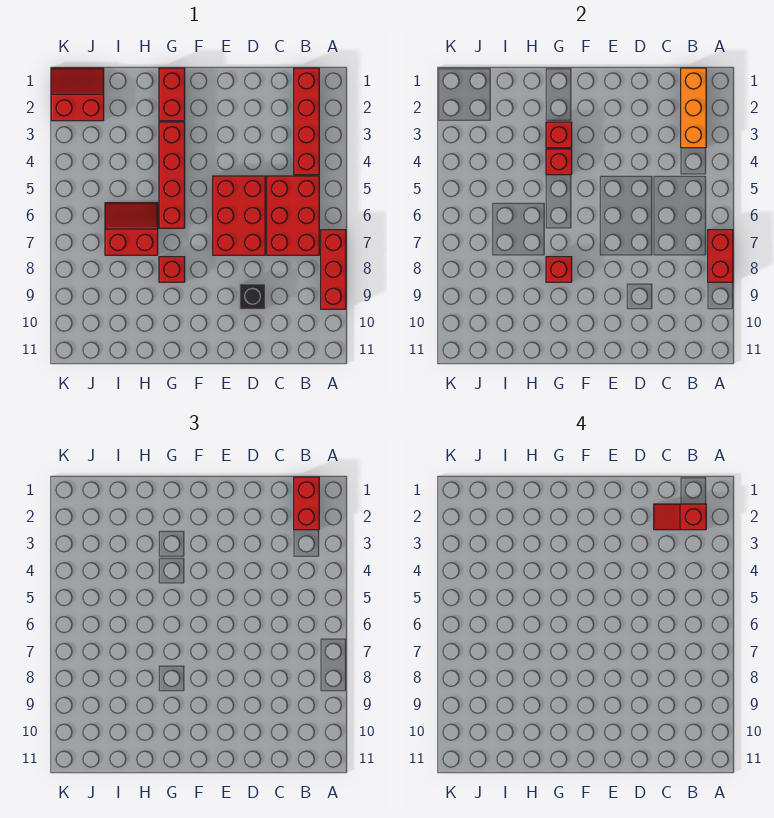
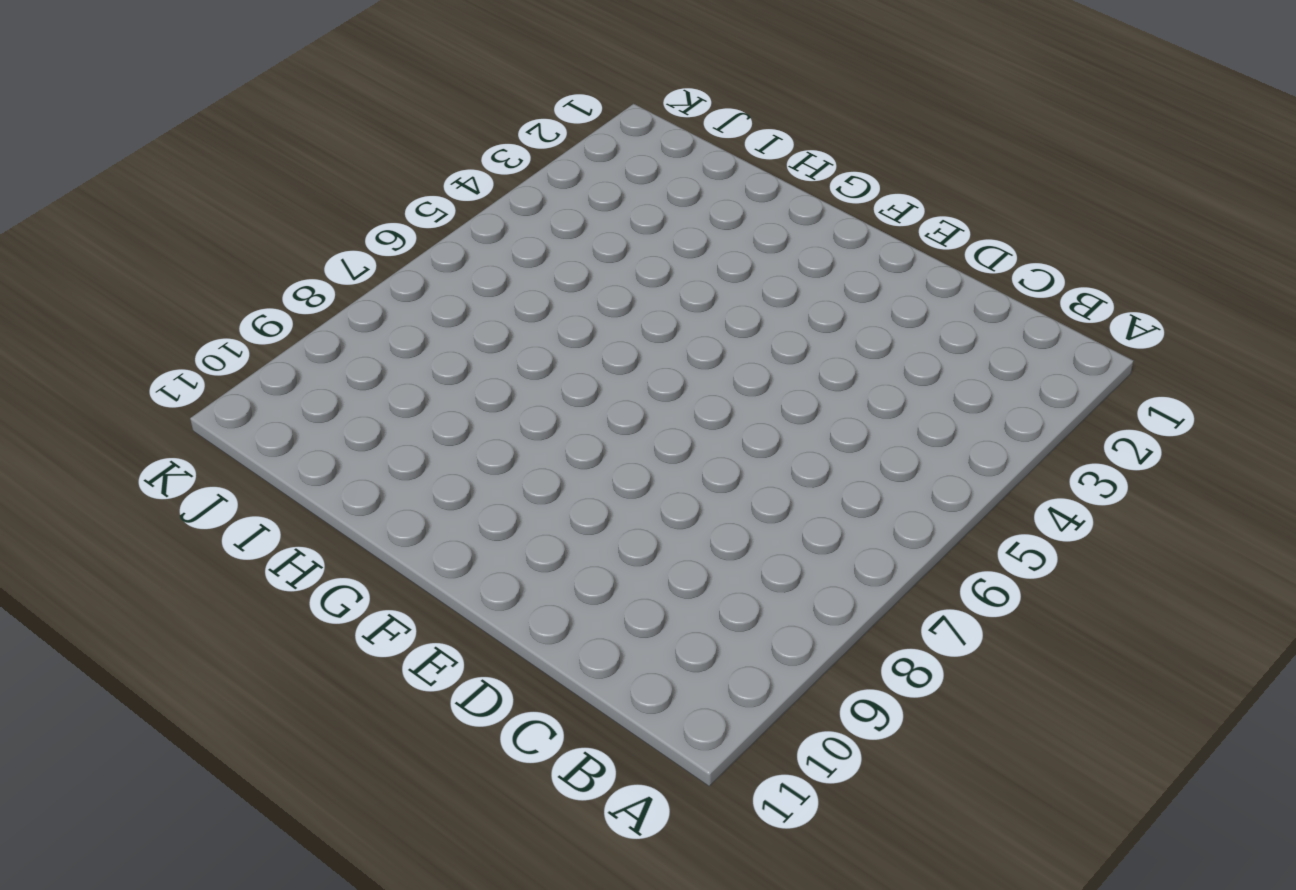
none -> red brick A7:A9 level 1
none -> red brick B1:B4 level 1
none -> red brick B5:C7 level 1

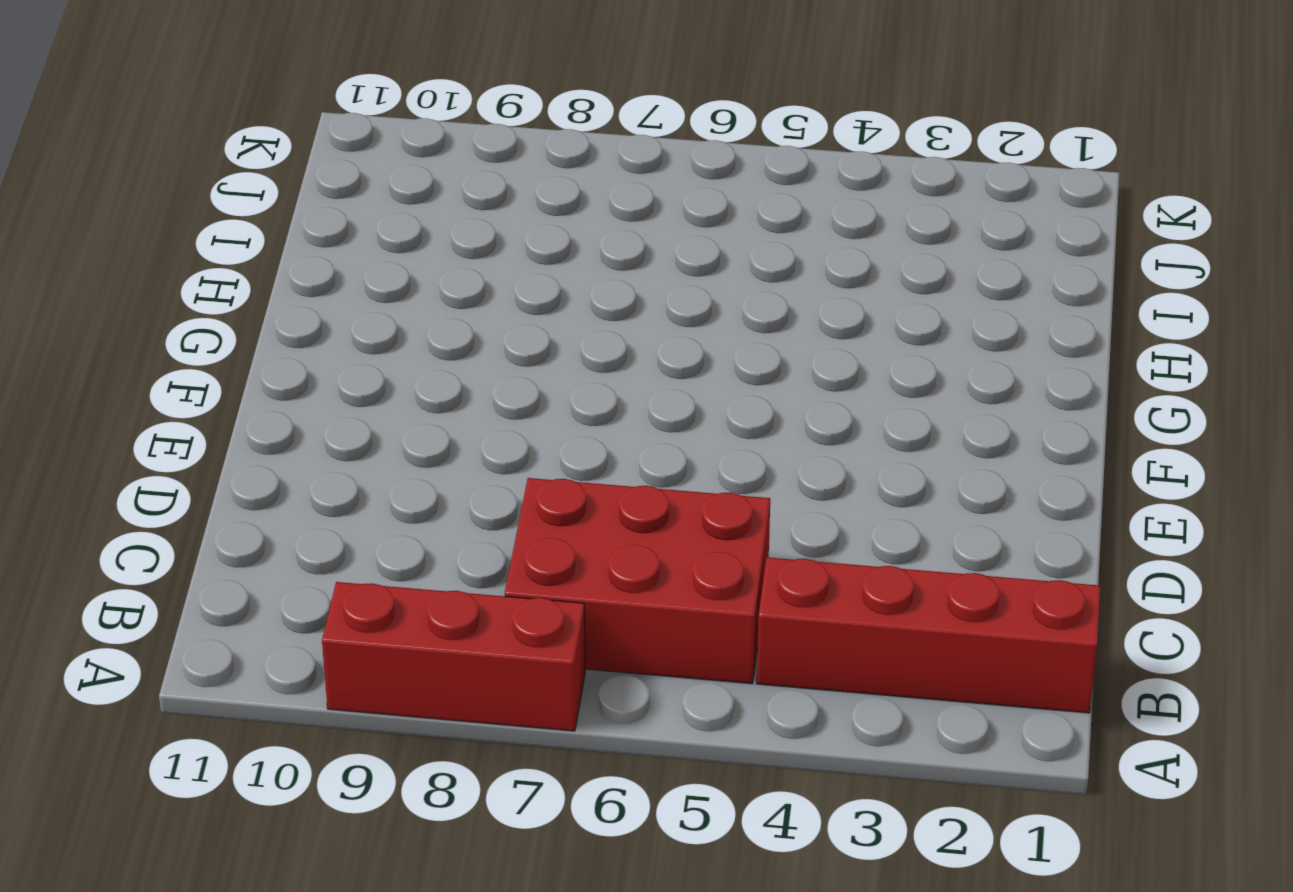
none -> red brick D5:E7 level 1
none -> black brick D9 level 1
none -> red brick G1:G2 level 1

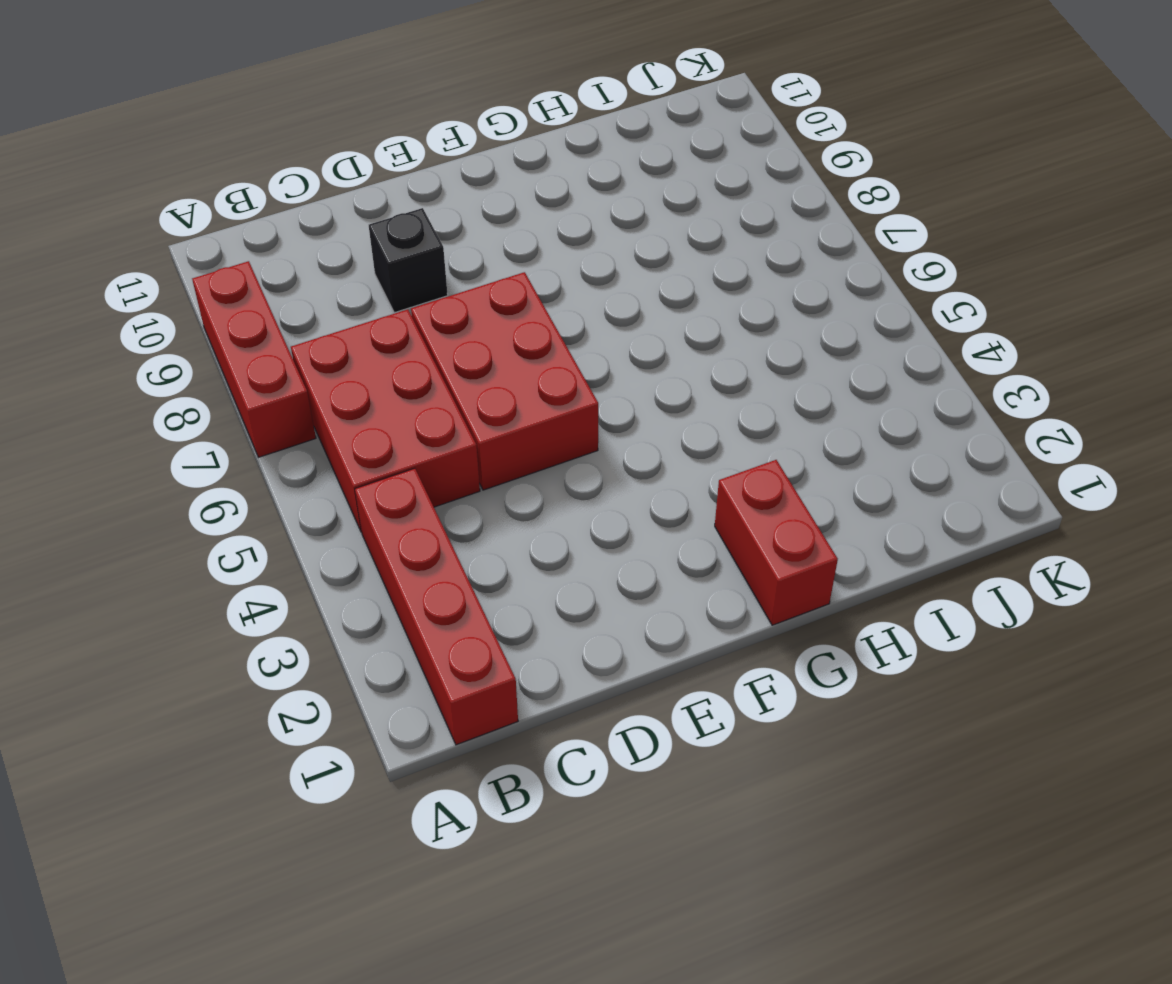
none -> red brick G3:G6 level 1
none -> red brick G8 level 1
none -> red slope H6:I7 level 1 top 7

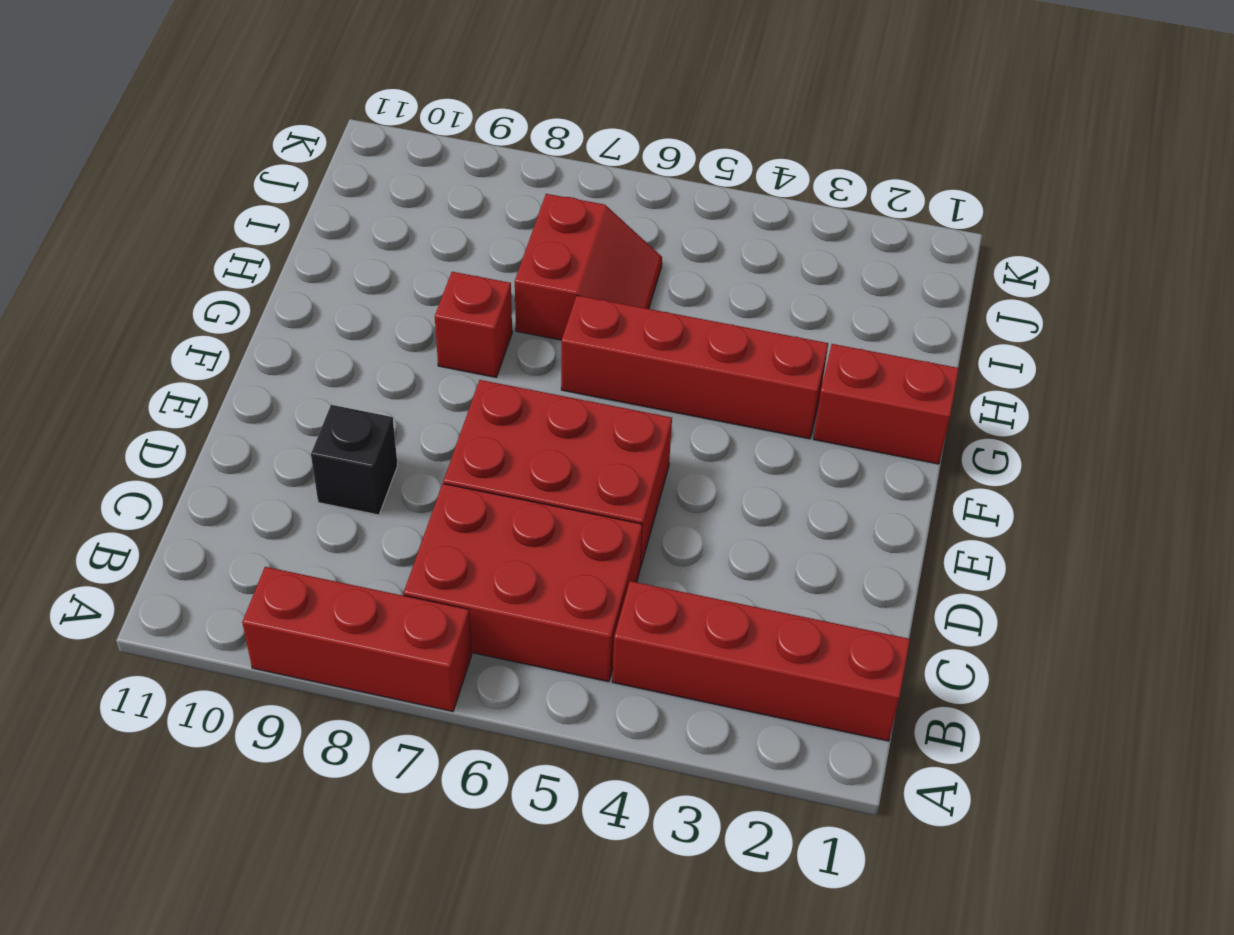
none -> red slope J1:K2 level 1 top 2
none -> red brick A7:A8 level 2
none -> orange brick B1:B3 level 2

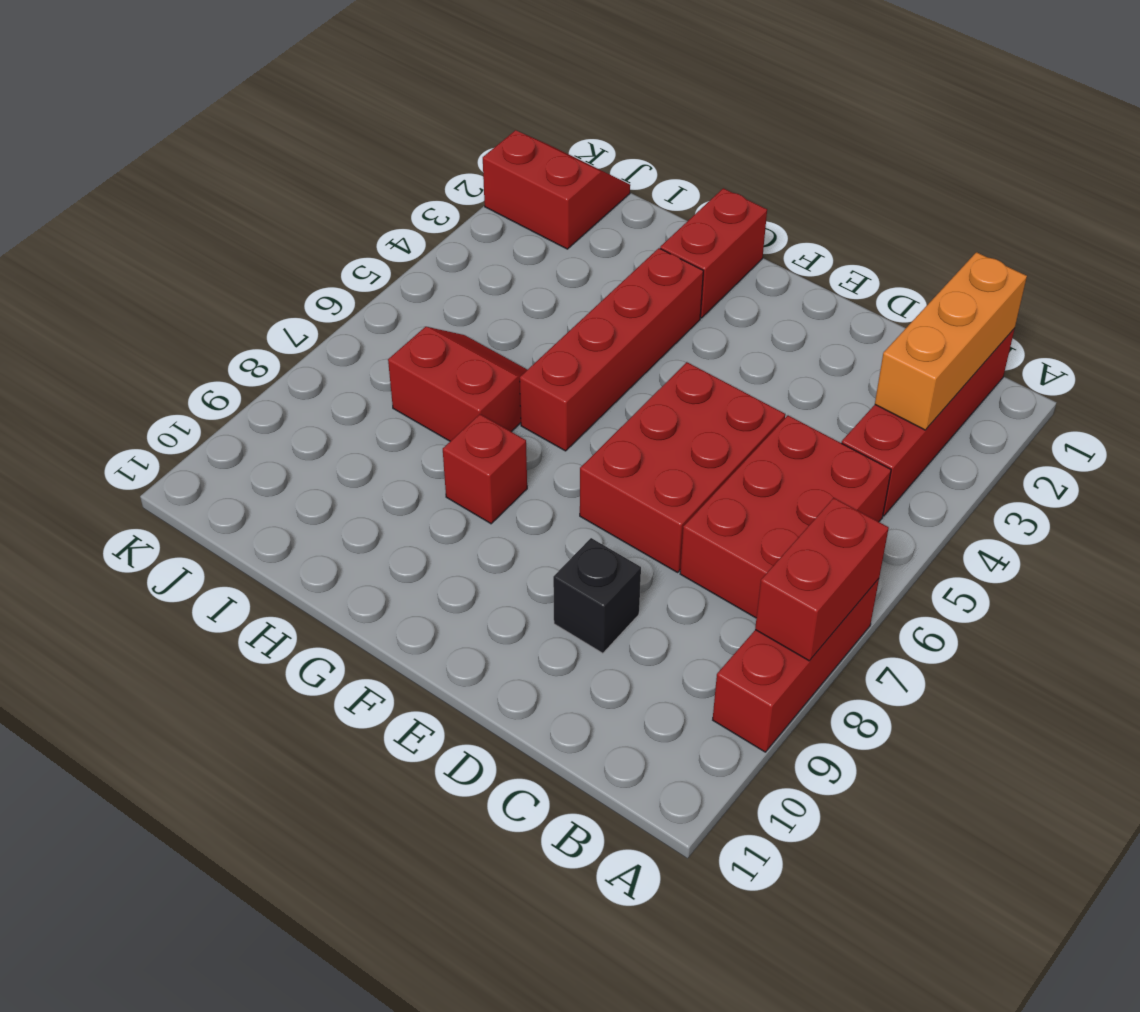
none -> red brick G3 level 2
none -> red brick G4 level 2
none -> red brick G8 level 2

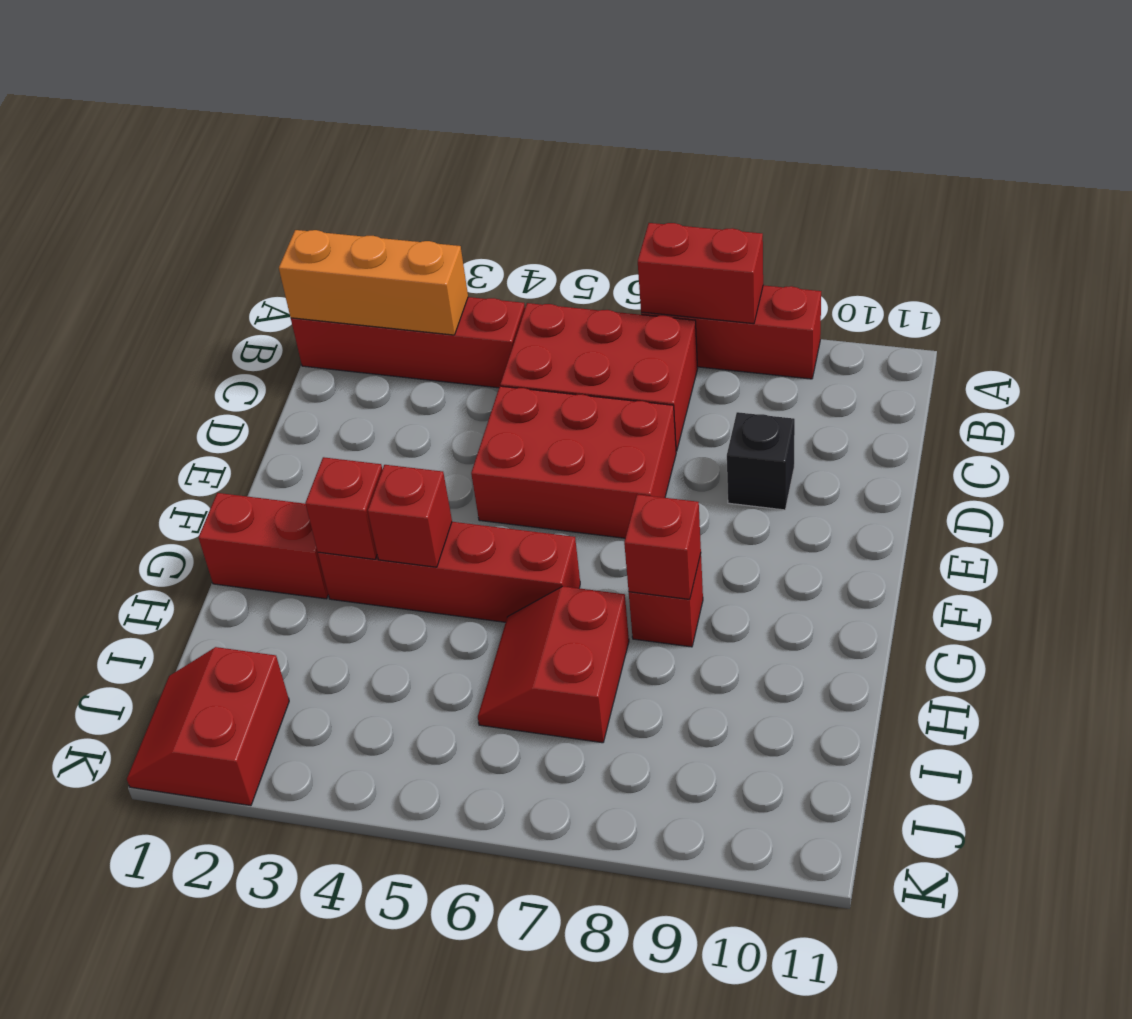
none -> red brick B1:B2 level 3
none -> red slope B2:C2 level 4 top B

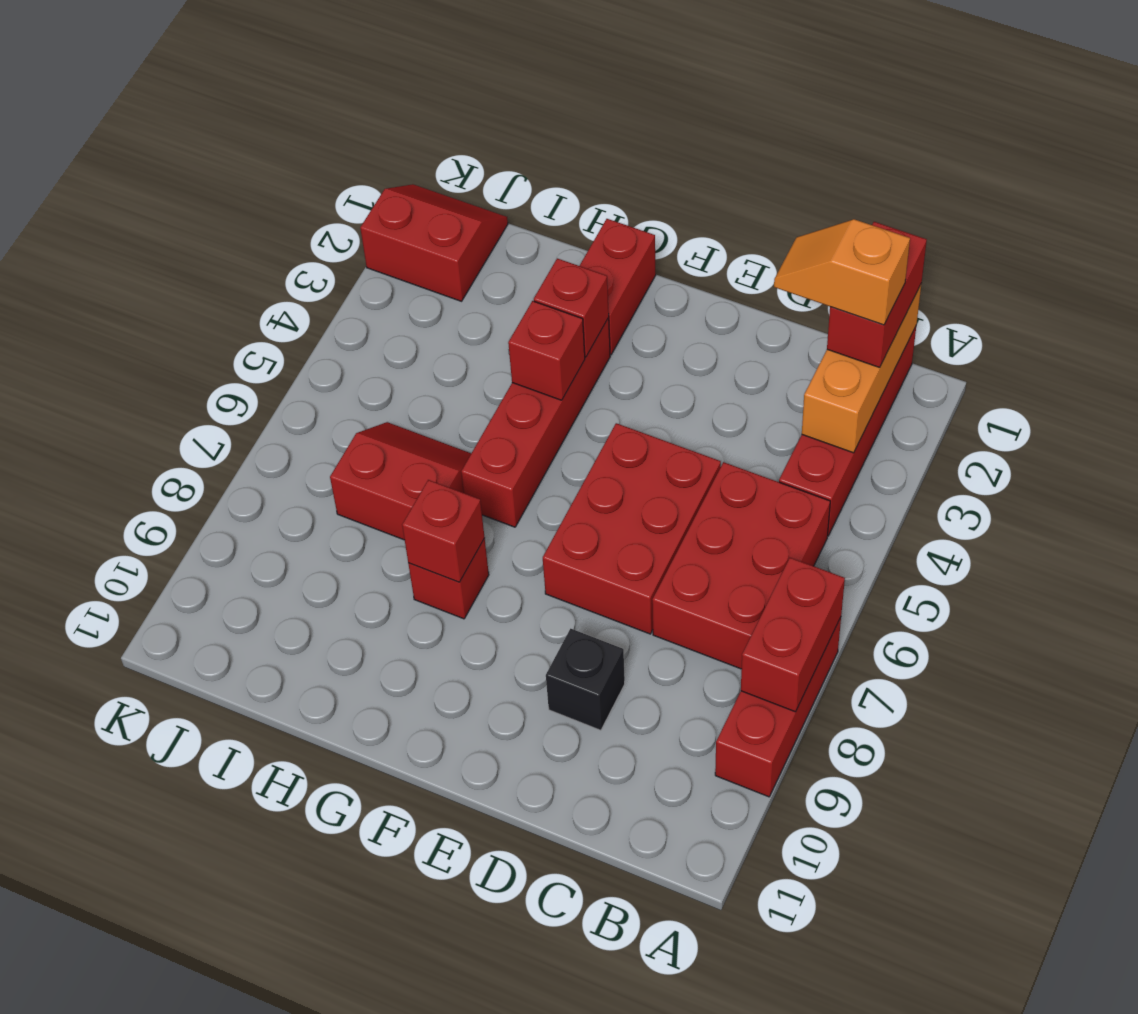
orange slope B2:C2 level 4 top B -> red slope B2:C2 level 4 top B

